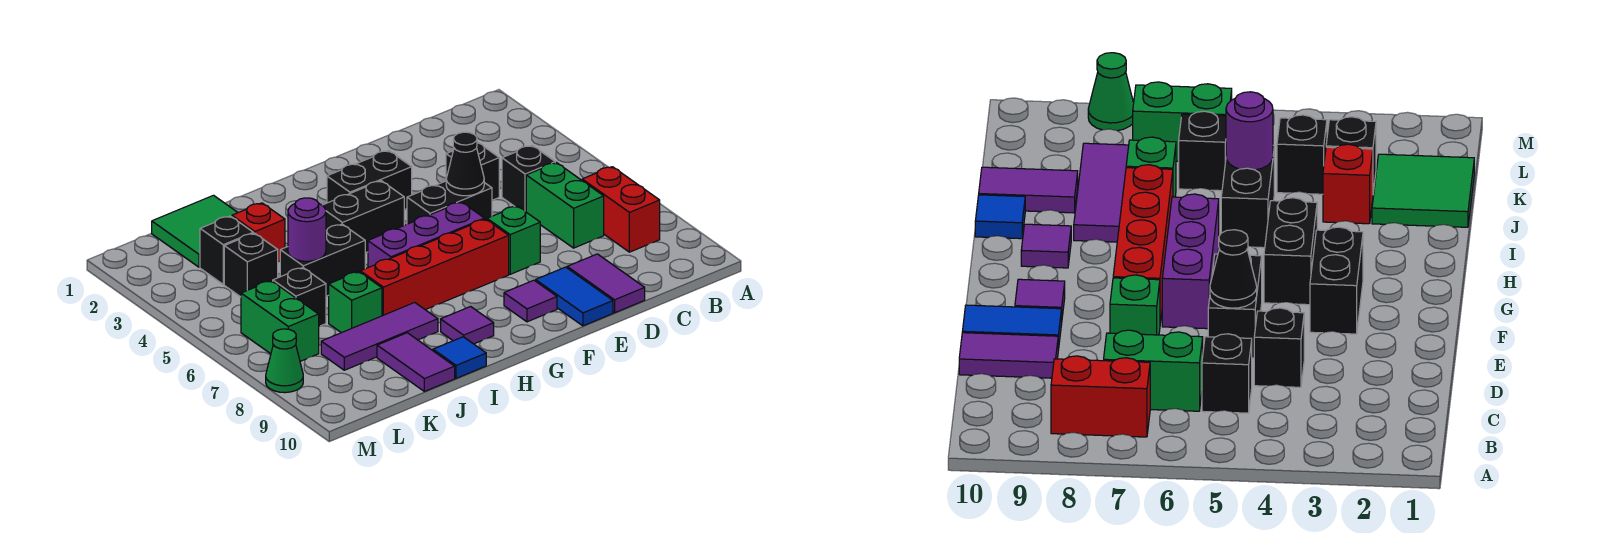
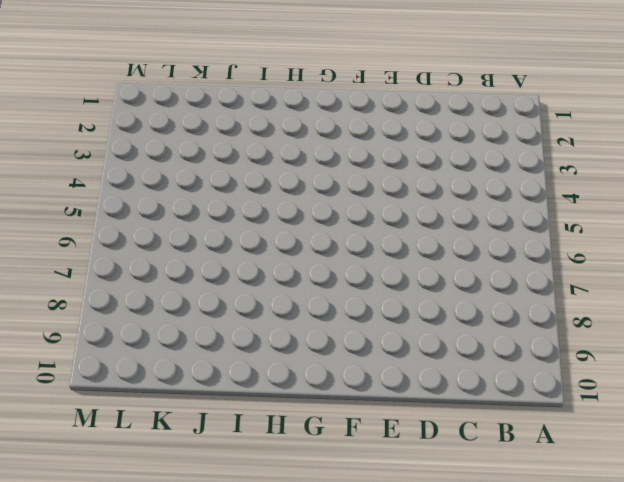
none -> red brick B7:B8 level 1
none -> black brick C5 level 1
none -> green brick C6:C7 level 1

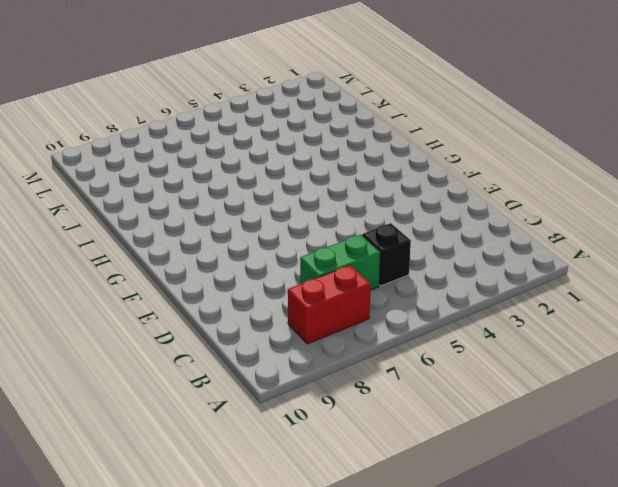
none -> black brick D4 level 1
none -> purple tile D9:D10 level 1
none -> black brick E5:F5 level 1

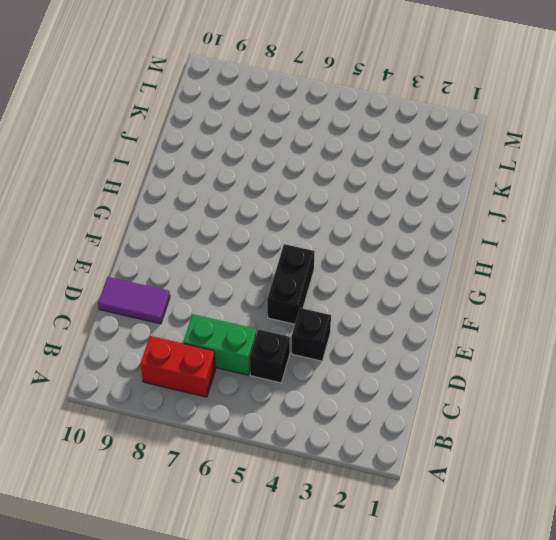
none -> green brick E7 level 1
none -> blue tile E9:E10 level 1
none -> black brick F3:G3 level 1

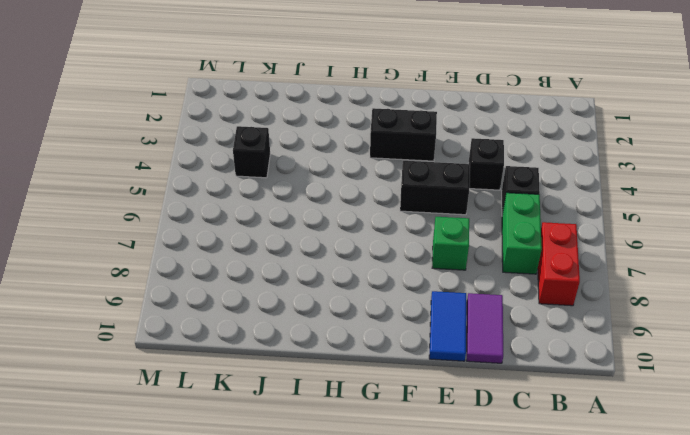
none -> purple brick F6:H6 level 1
none -> red brick F7:I7 level 1
none -> purple tile F9 level 1

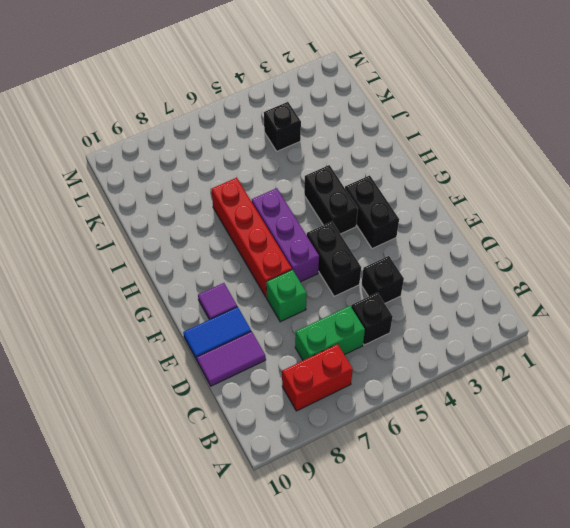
none -> purple tile H9 level 1
none -> black brick I5:J5 level 1
none -> purple tile I8:K8 level 1

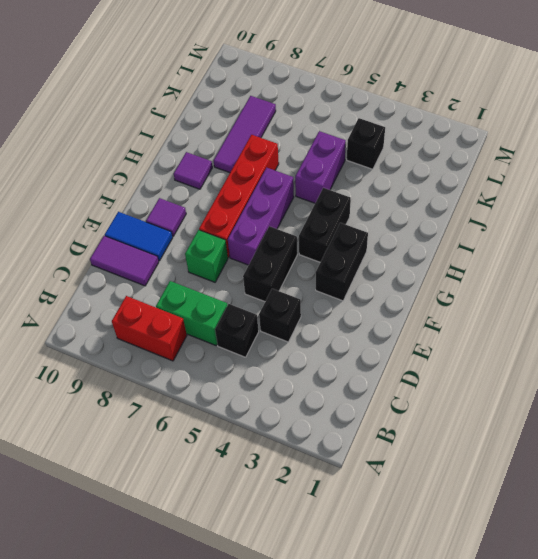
purple brick I5:J5 level 1 -> black brick I5:J5 level 1
none -> blue tile I10 level 1
none -> green tile J1:K2 level 1
none -> red brick J3 level 1

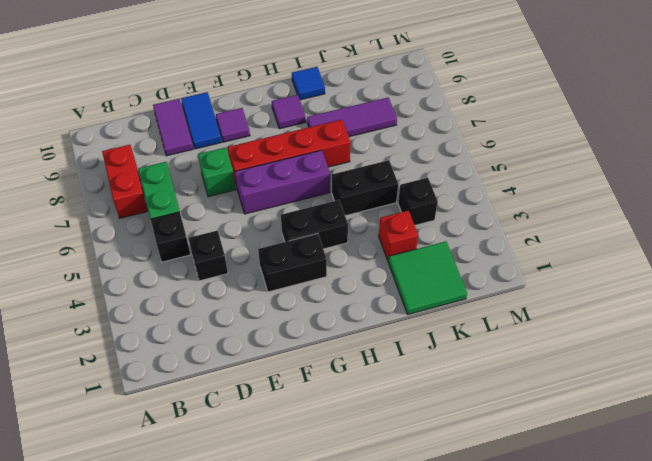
none -> black brick E5:F5 level 1
none -> green brick J7 level 1
none -> purple tile J9:J10 level 1

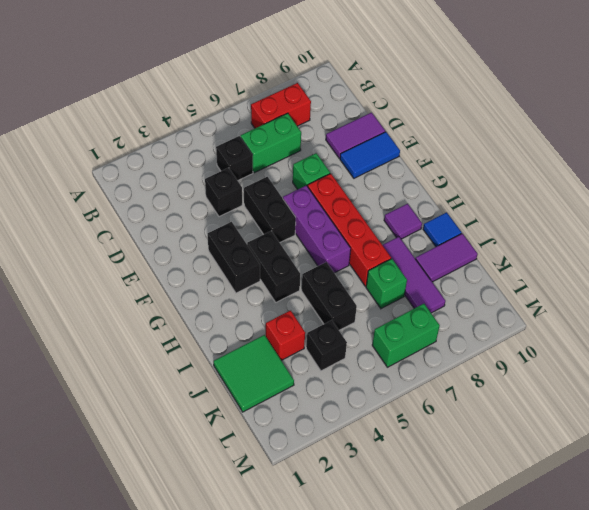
none -> purple tile F9 level 1
none -> black brick K3 level 1
none -> black brick K6 level 1

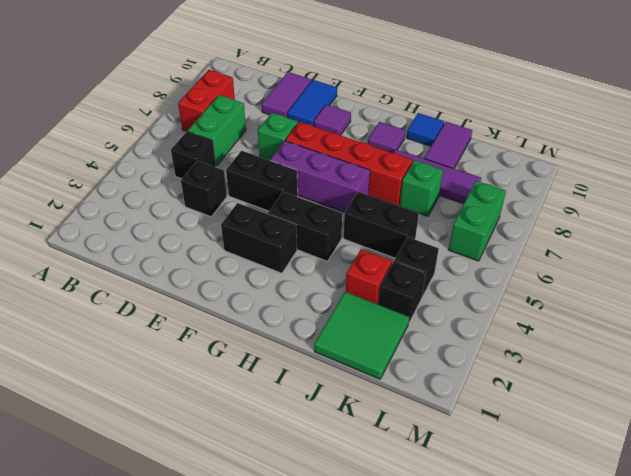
none -> black brick K6 level 1
none -> green cone M8 level 1
none -> black cone E5 level 2

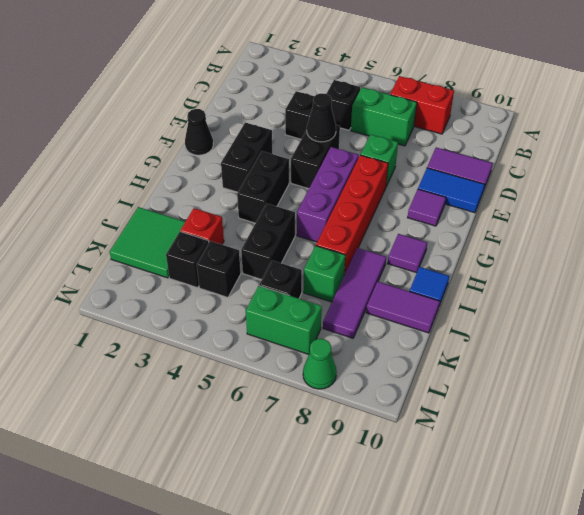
black cone F1 level 1 -> none
none -> purple round brick J5 level 2

